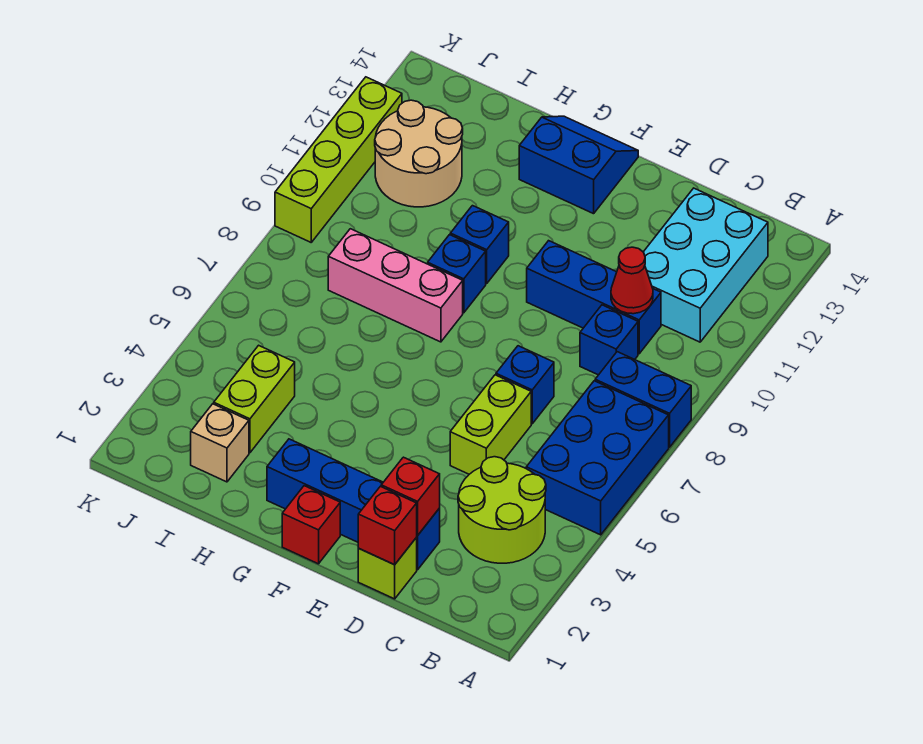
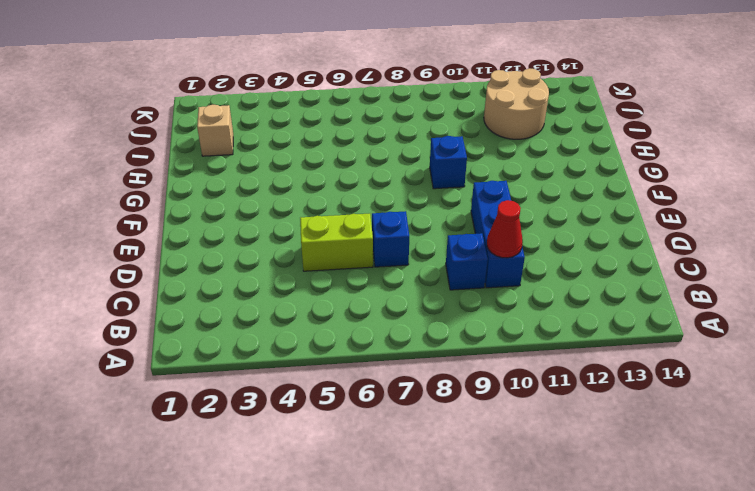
none -> blue brick A5:B7 level 1
none -> blue brick A8:B8 level 1
none -> lime round brick B3:C4 level 1

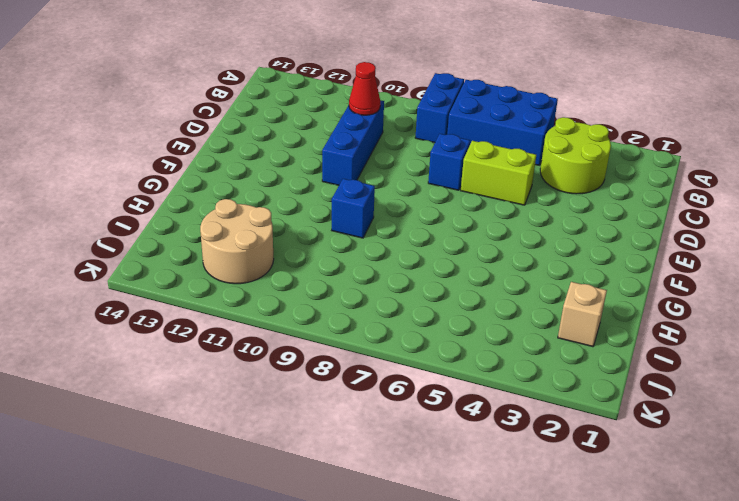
none -> cyan brick B11:C13 level 1
none -> blue brick C9 level 1
none -> lime brick D1 level 1

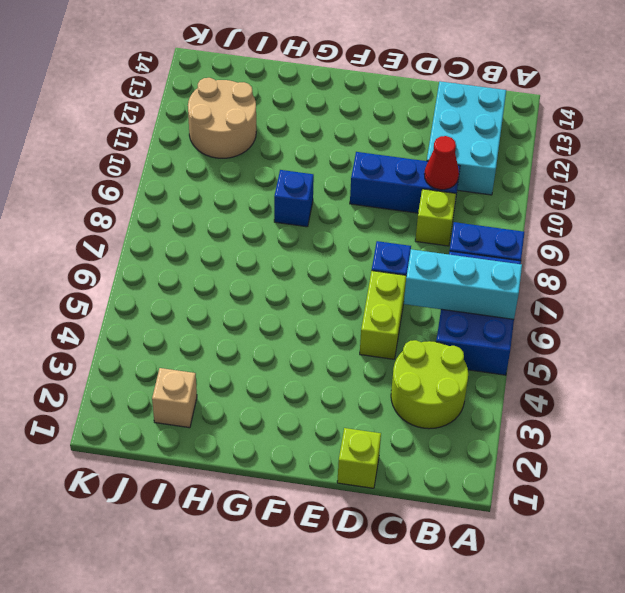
cyan brick A6:C6 level 2 -> none
lime brick C9 level 1 -> blue brick C9 level 1
none -> blue brick D2:G2 level 1
none -> red brick F1 level 1
none -> blue slope F13:G14 level 1 top 13

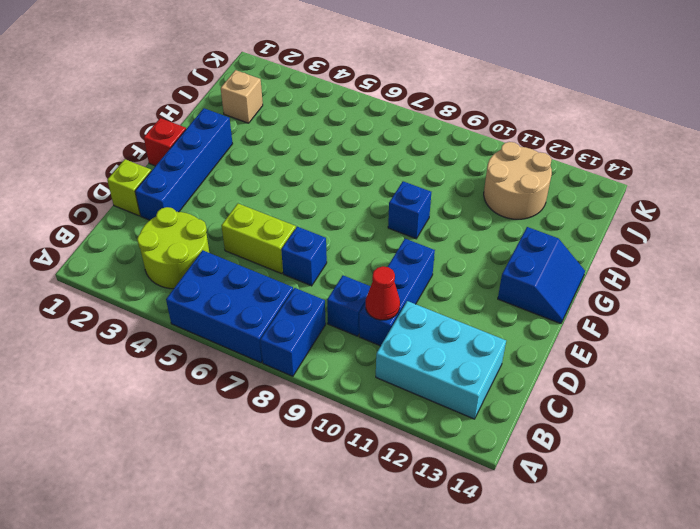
none -> pink brick G8:I8 level 1
none -> blue brick G10 level 1
none -> lime brick I3:I4 level 1

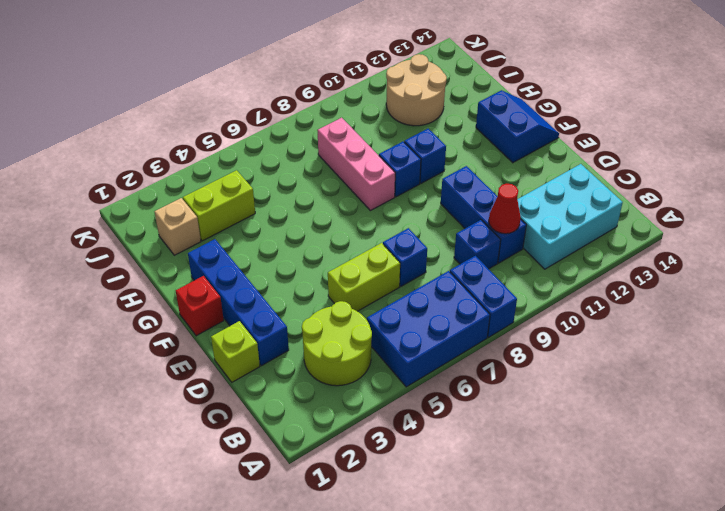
none -> lime brick K9:K12 level 1
none -> red brick D1 level 2
none -> red brick D2 level 2

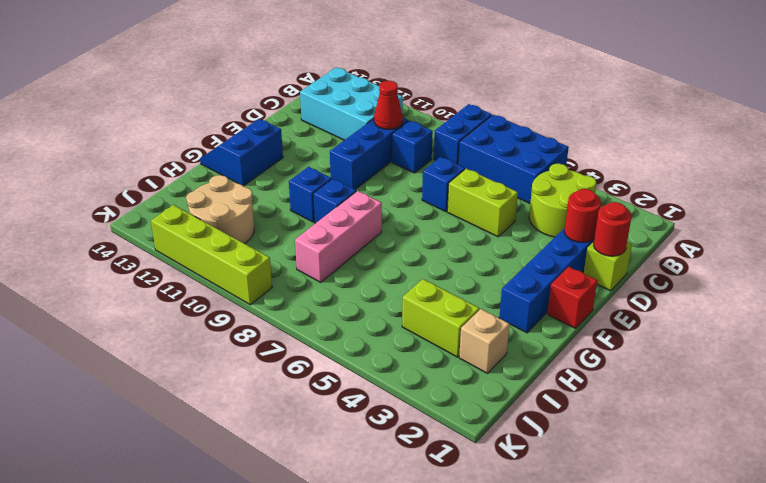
red round brick D1 level 2 -> red brick D1 level 2
red round brick D2 level 2 -> red brick D2 level 2

